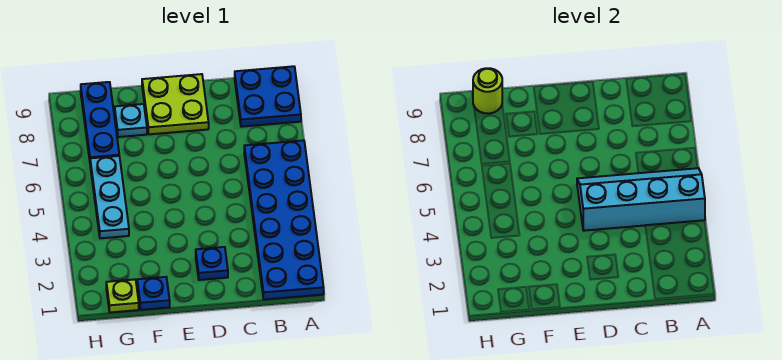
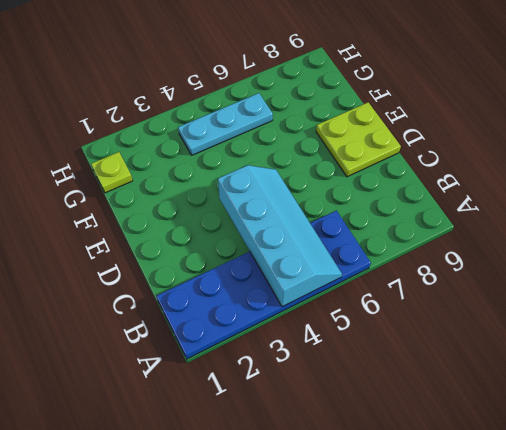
none -> blue plate A8:B9 level 1
none -> blue plate D2 level 1

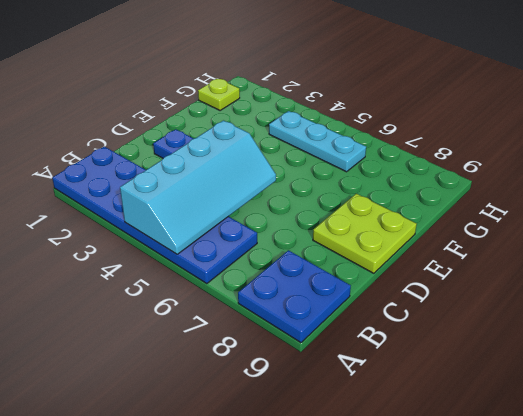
none -> blue plate F1 level 1
none -> cyan plate F8 level 1

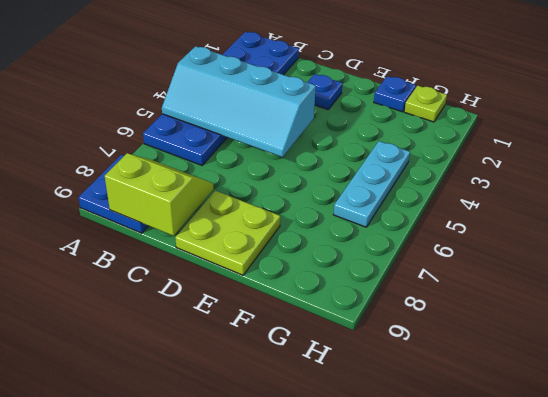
lime slope B8:C9 level 2 top 9 -> none
none -> cyan plate F8 level 1
none -> blue plate G7:G9 level 1

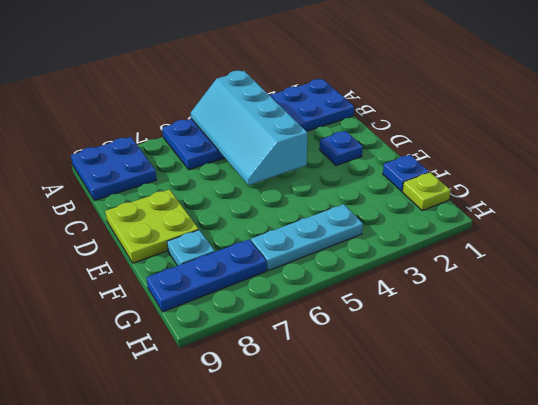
none -> lime round brick G9 level 2

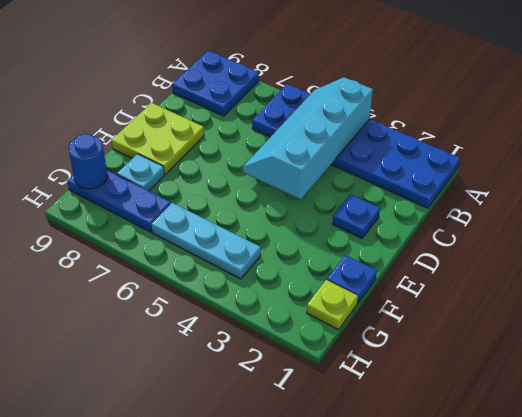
blue round brick G9 level 2 -> lime round brick G9 level 2

